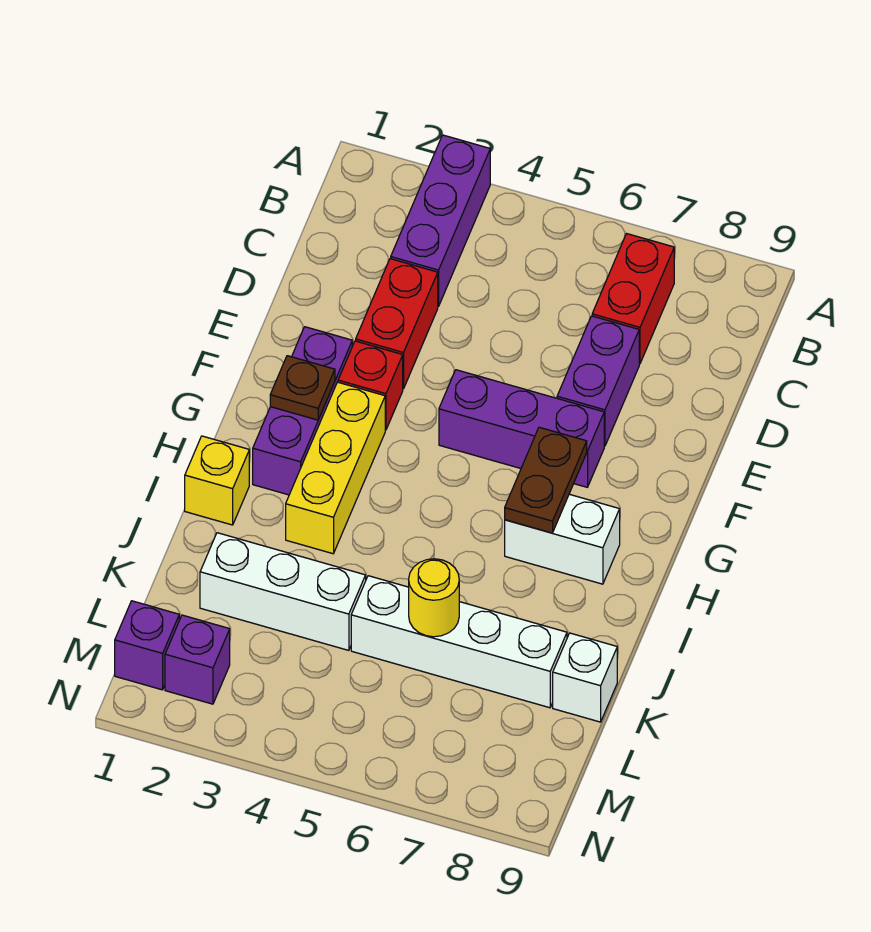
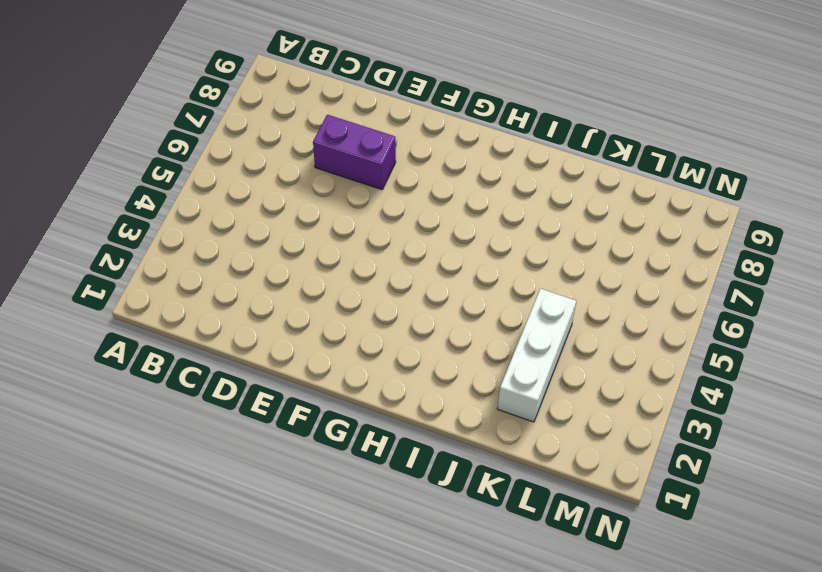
none -> purple brick A3:C3 level 1
none -> red brick B7:C7 level 1
none -> red brick D3:E3 level 1

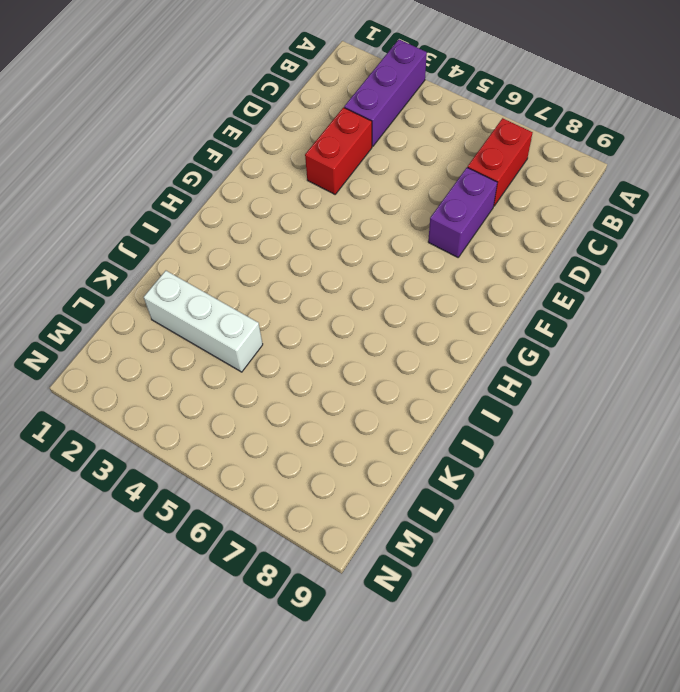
none -> purple brick F2:H2 level 1
none -> red brick F3 level 1
none -> purple brick F5:F7 level 1

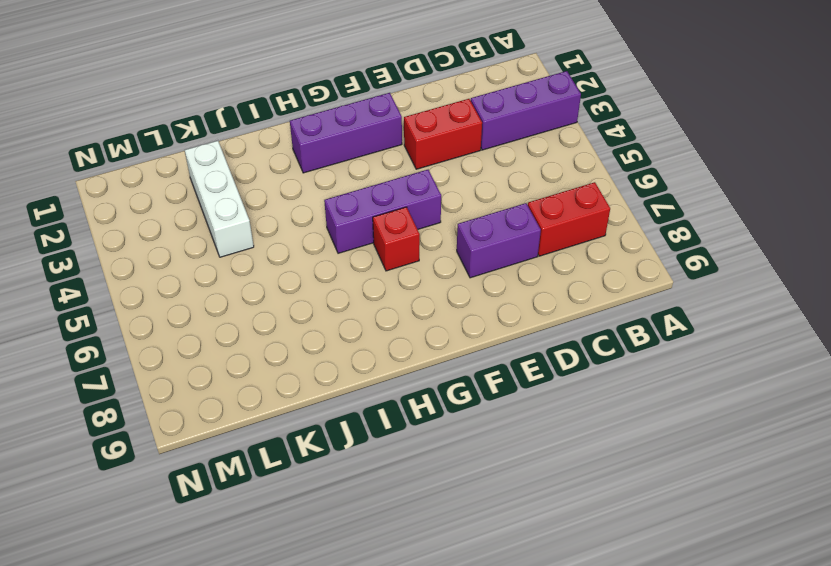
purple brick F5:H5 level 1 -> purple brick F5:F7 level 1
red brick G6 level 1 -> red brick F3 level 1
none -> yellow brick G3:I3 level 1
none -> white brick H7:H8 level 1
none -> yellow brick I1 level 1

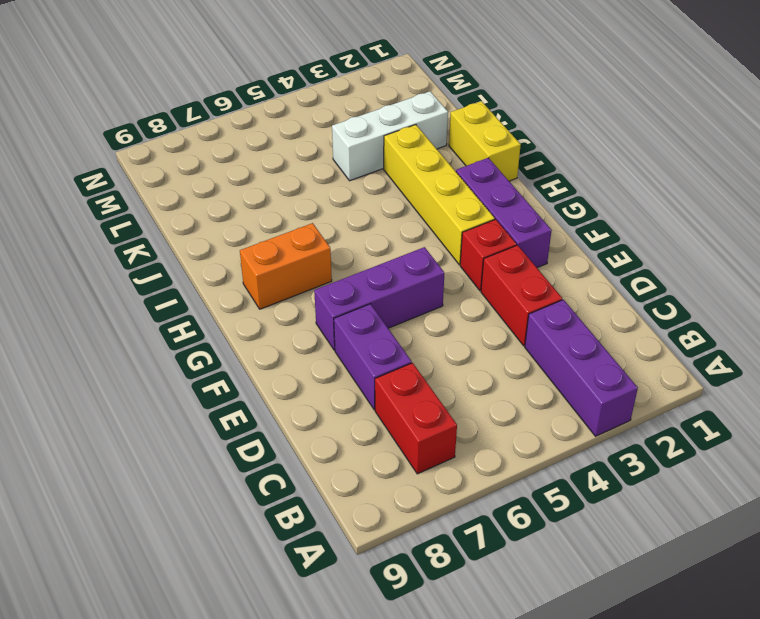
yellow brick G3:J3 level 1 -> yellow brick G3:I3 level 1
orange brick H7:H8 level 1 -> white brick H7:H8 level 1
yellow brick I1:J1 level 1 -> yellow brick I1 level 1
none -> white brick K5:K8 level 1
none -> white brick K9 level 1
none -> purple brick M1 level 1

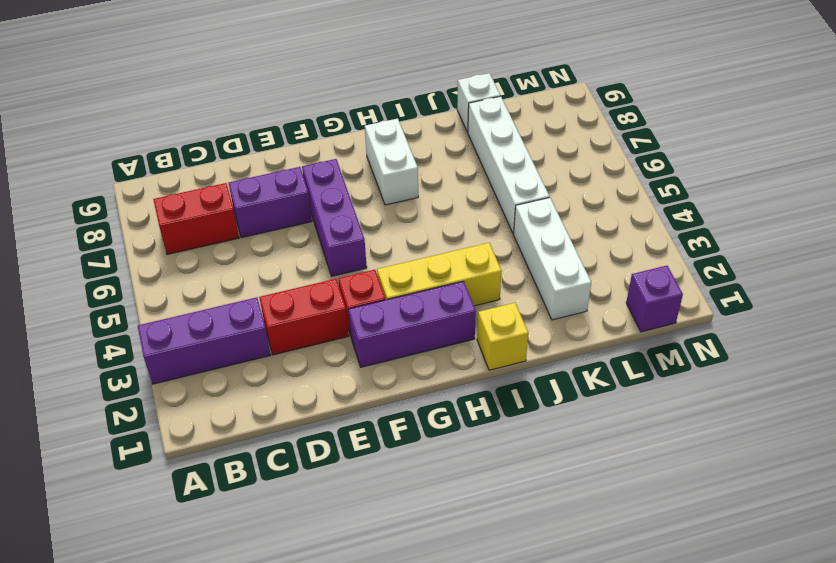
none -> purple brick M2 level 1
none -> brown plate G2 level 2
none -> brown plate G7:H7 level 2

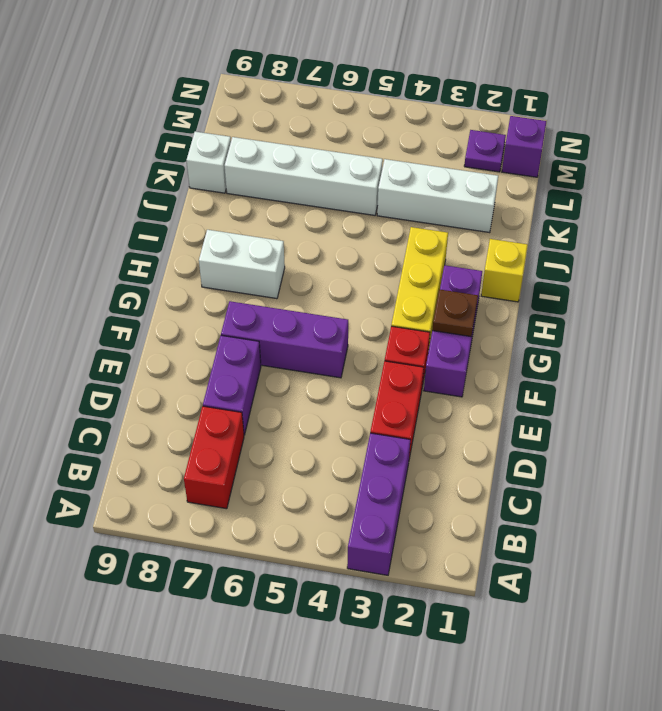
purple plate M2 level 1 -> purple brick M2 level 1
none -> brown plate G7:H7 level 2
none -> yellow round brick K6 level 2

